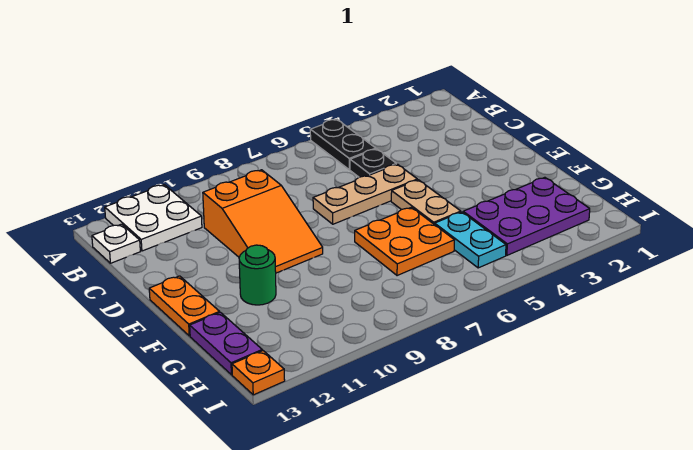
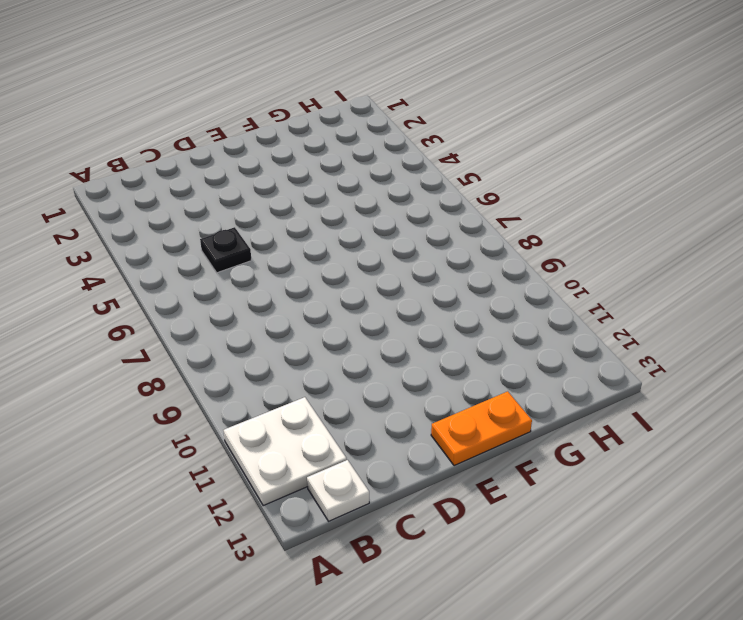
none -> black plate A5:B5 level 1
none -> orange slope C9:E10 level 1 top C
none -> tan plate D5:D7 level 1

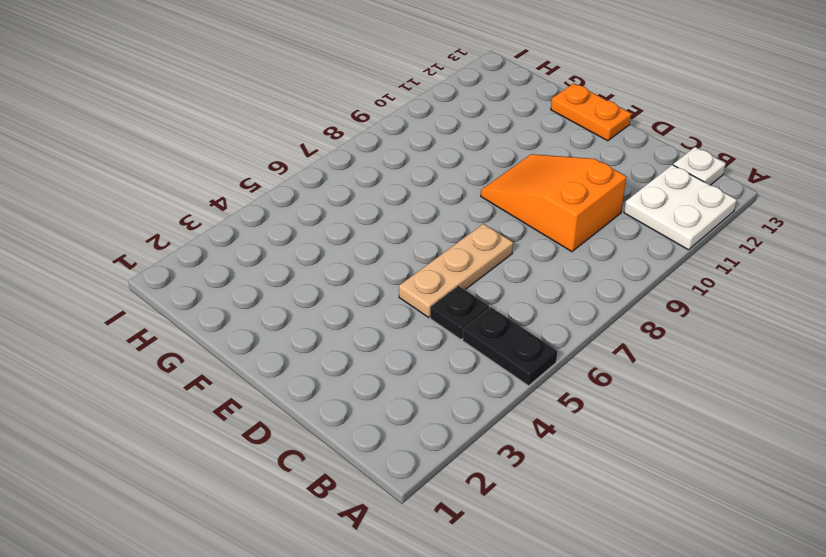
none -> tan plate E5:F5 level 1
none -> orange plate F6:G7 level 1
none -> green round brick F11 level 1

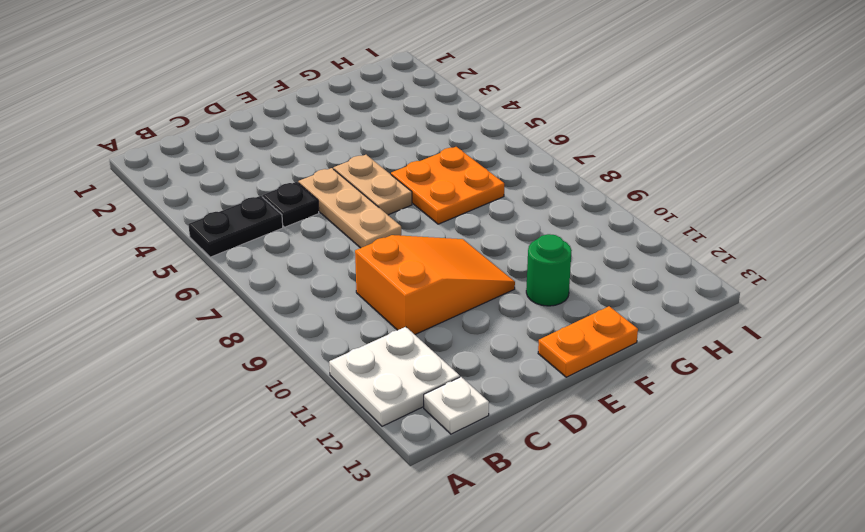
tan plate E5:E6 level 1 -> tan plate E5:F5 level 1
none -> purple plate G2:H4 level 1
none -> cyan plate G5:H5 level 1
none -> purple plate G13:H13 level 1

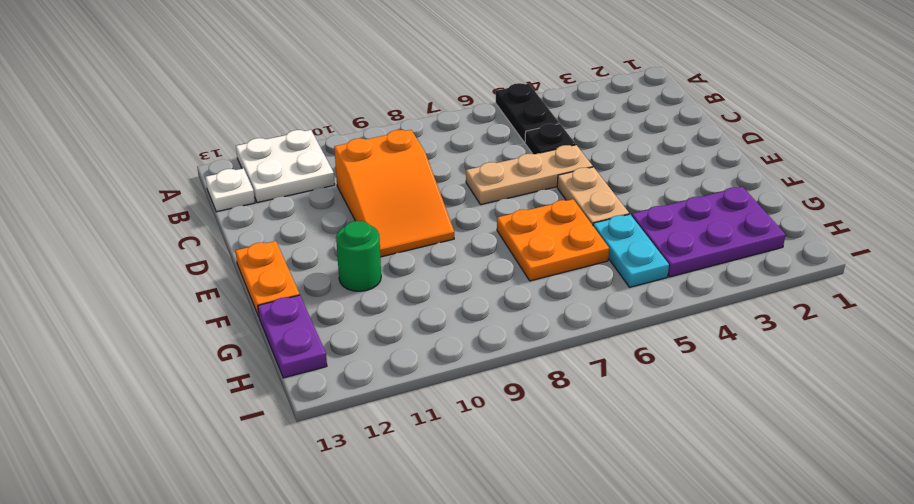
none -> orange plate I13 level 1

